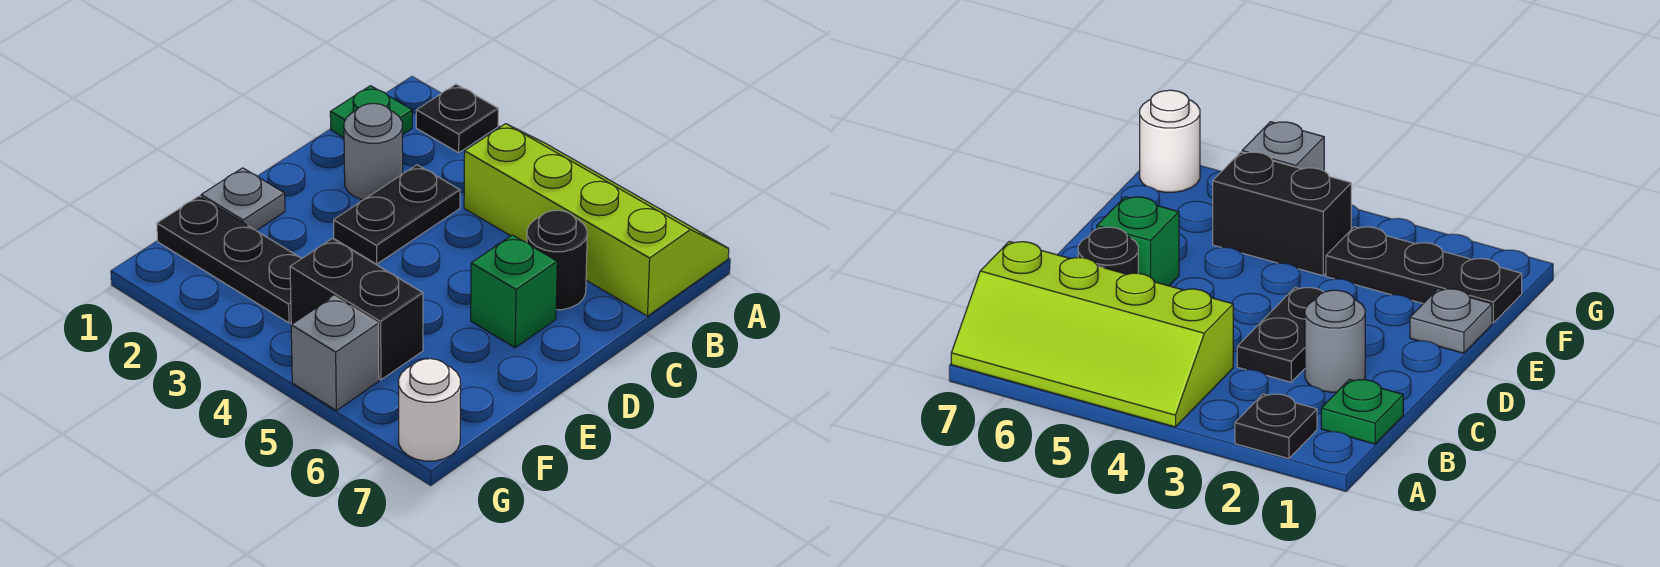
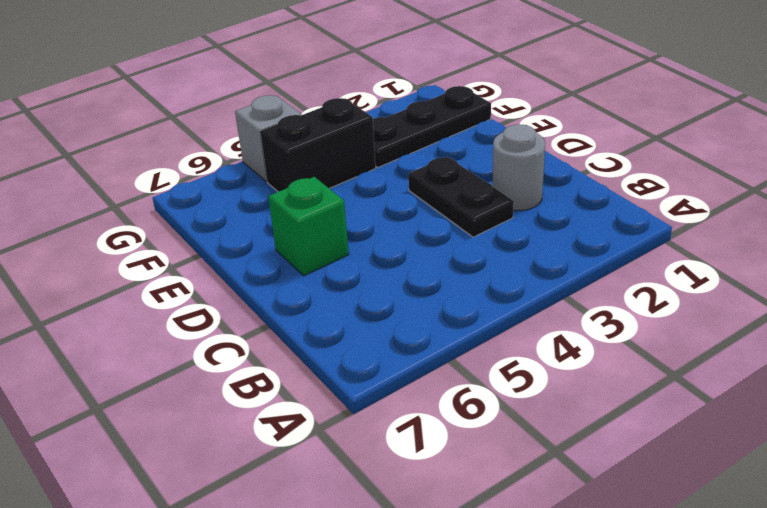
none -> black plate A2 level 1
none -> lime slope A4:B7 level 1 top B
none -> green plate B1 level 1

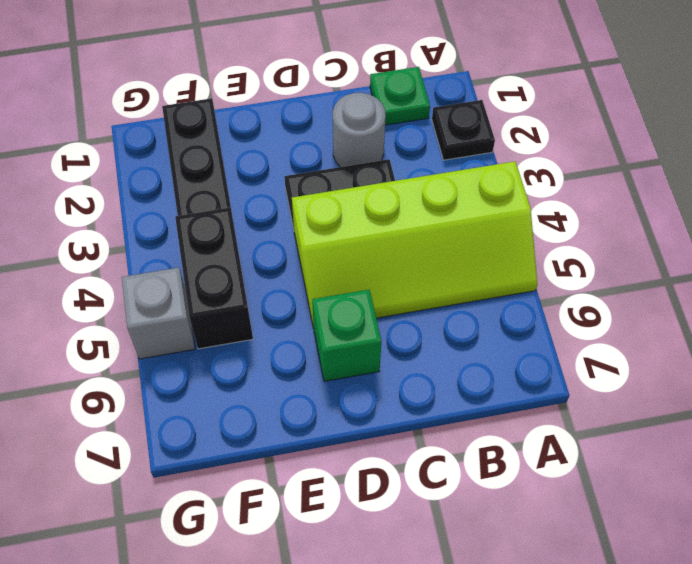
lime slope A4:D5 level 1 top 4 -> lime slope A4:B7 level 1 top B
none -> black round brick C6 level 1
none -> grey plate E1 level 1
none -> white round brick G7 level 1

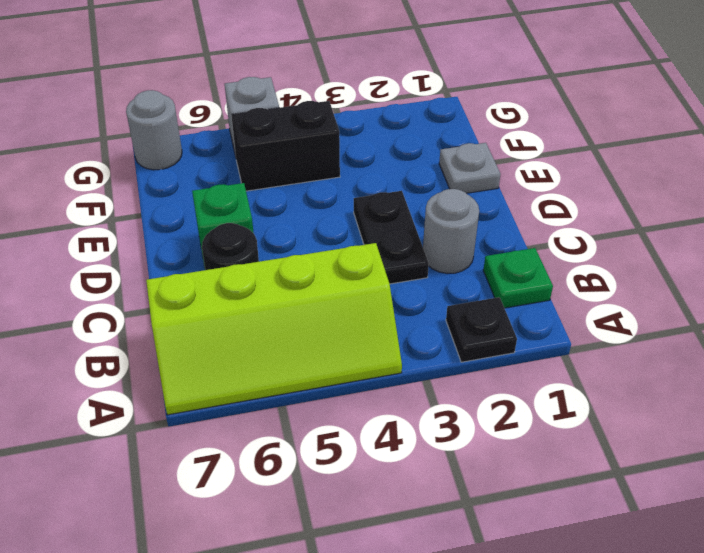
grey round brick G7 level 1 -> white round brick G7 level 1
none -> black plate F1:F3 level 1

